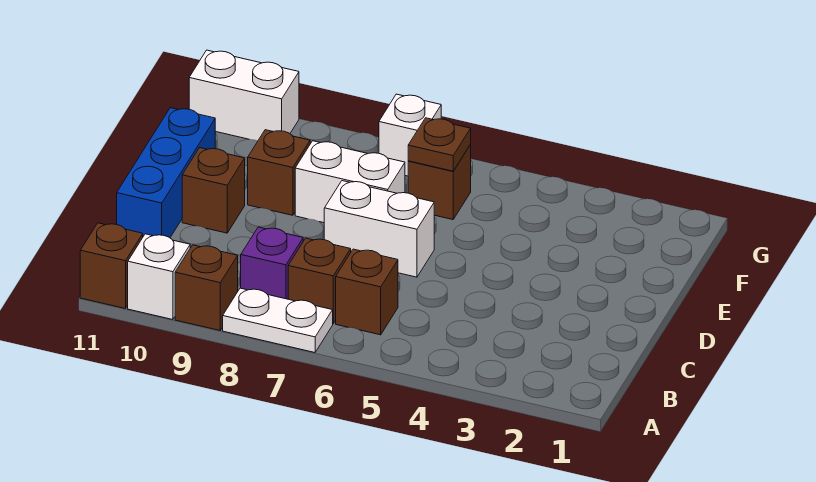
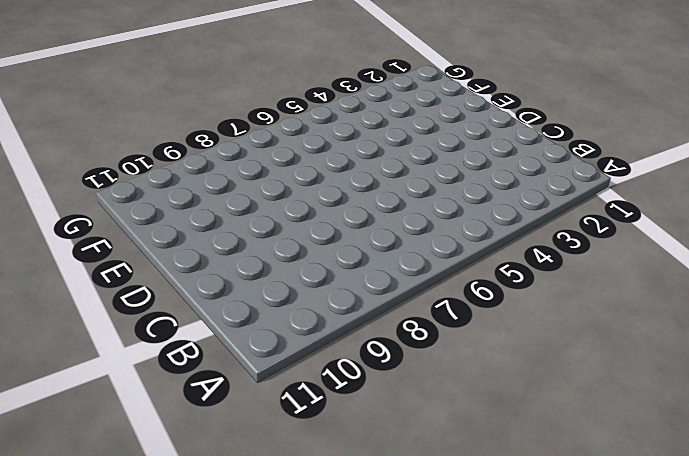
none -> white plate A7:A8 level 1
none -> brown brick A9 level 1
none -> white brick A10 level 1

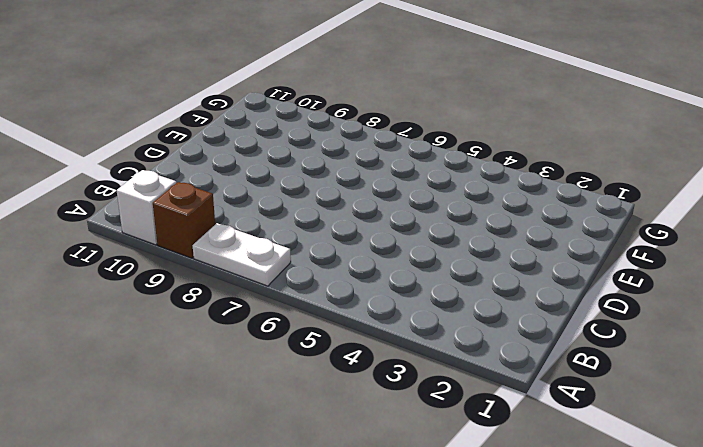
none -> brown brick A11 level 1
none -> brown brick B6 level 1
none -> brown brick B7 level 1

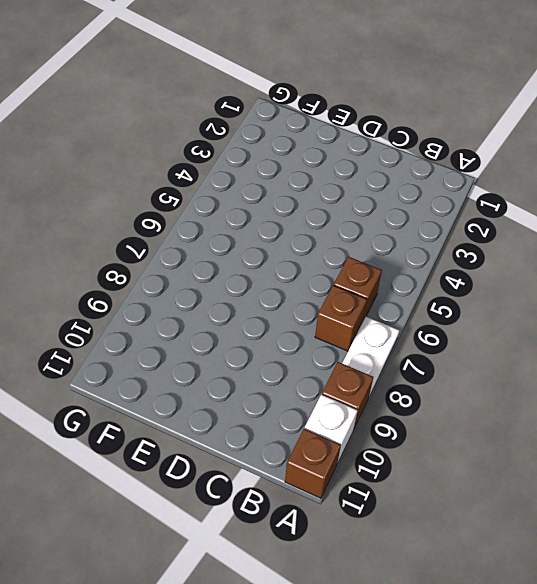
none -> purple brick B8 level 1
none -> blue brick C11:E11 level 1
none -> white brick D6:D7 level 1

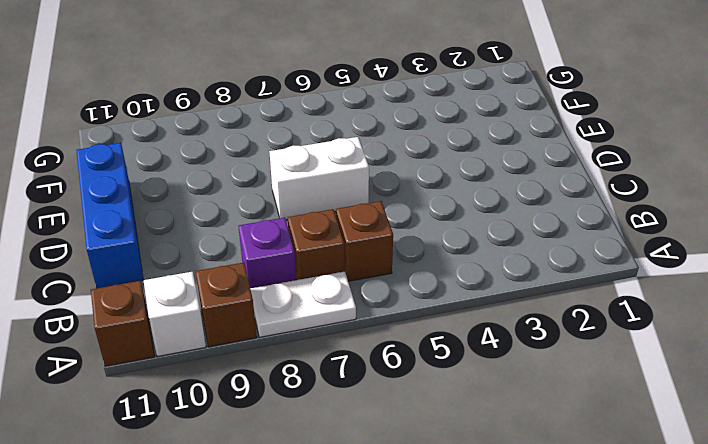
none -> brown brick D10 level 1
none -> white brick E7:E8 level 1
none -> brown brick E9 level 1

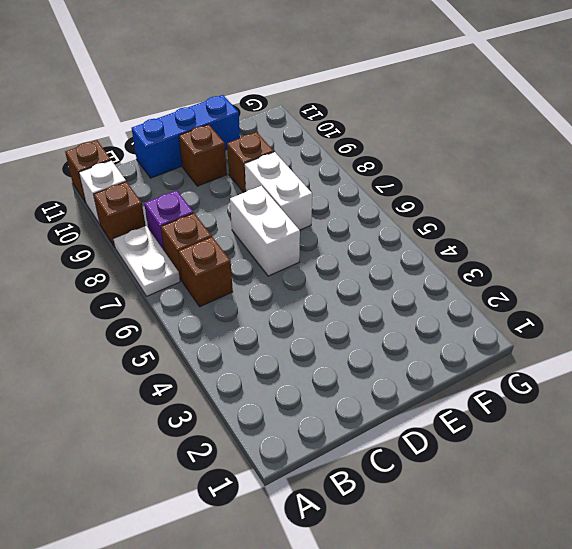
none -> brown brick F6 level 1
none -> white brick G7 level 1
none -> white brick G10:G11 level 1

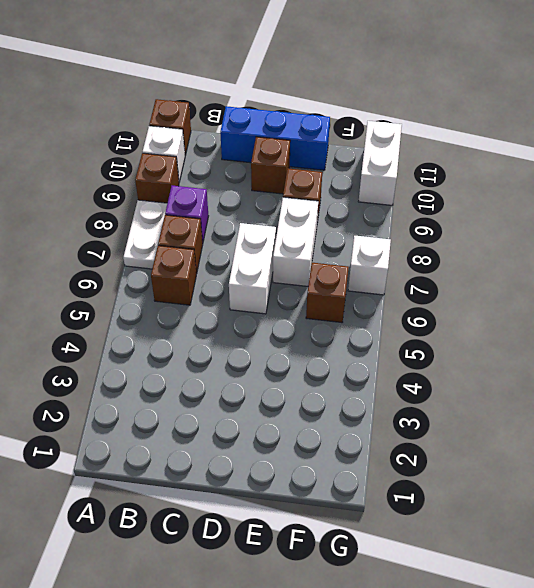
none -> brown plate F6 level 2

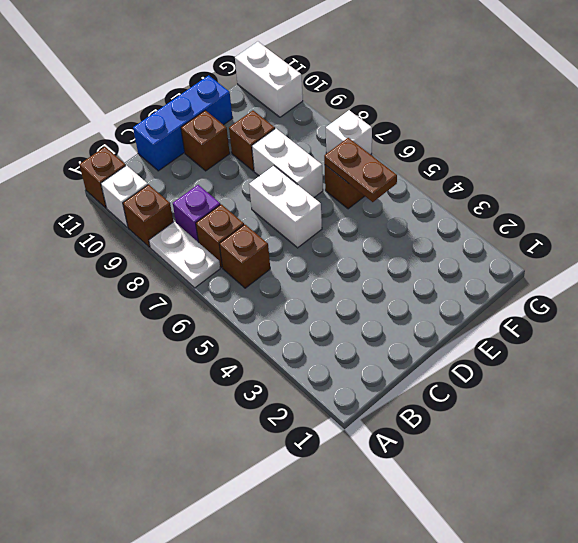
brown plate F5:F6 level 2 -> brown plate F6 level 2

